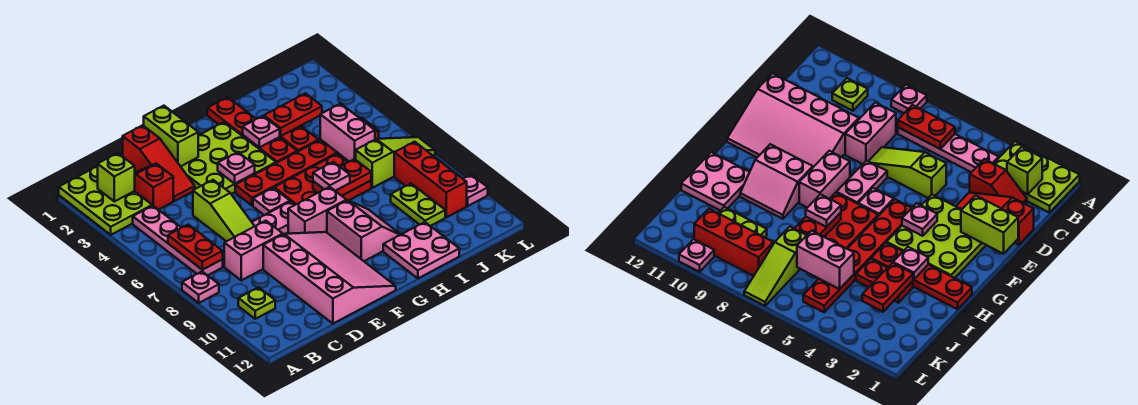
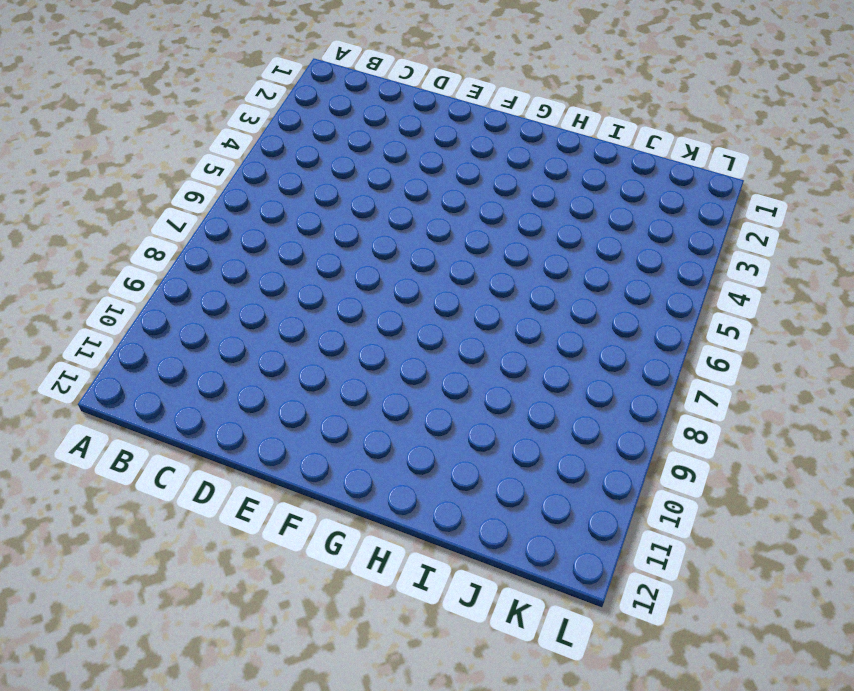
none -> lime plate A1:B3 level 1
none -> pink plate A8 level 1
none -> pink plate B4:B7 level 1
none -> lime plate B10 level 1

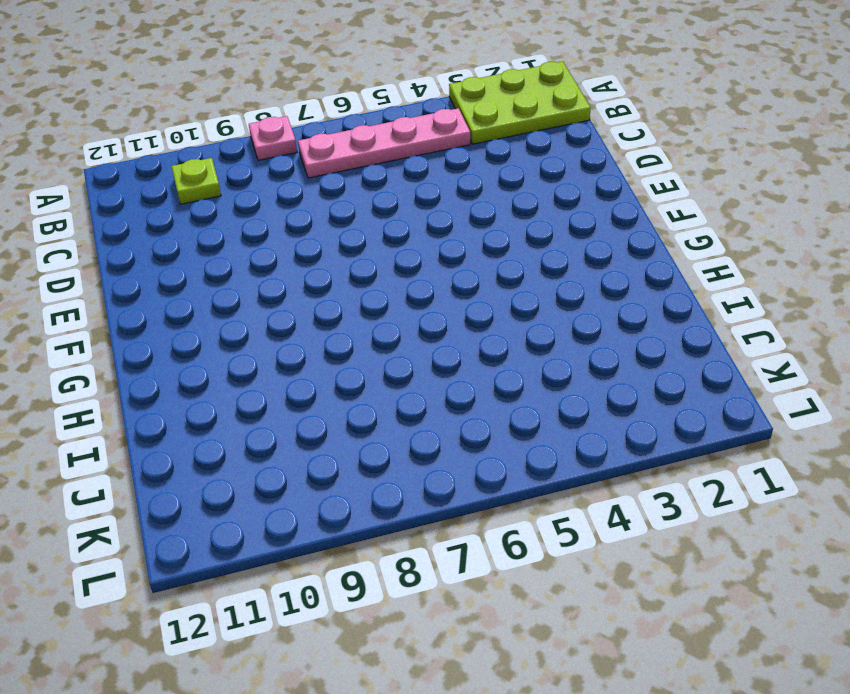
none -> red slope C2:C3 level 1 top 3
none -> pink brick C8:D8 level 1
none -> red slope D1:D3 level 1 top 1
none -> lime slope D5:D7 level 1 top 5

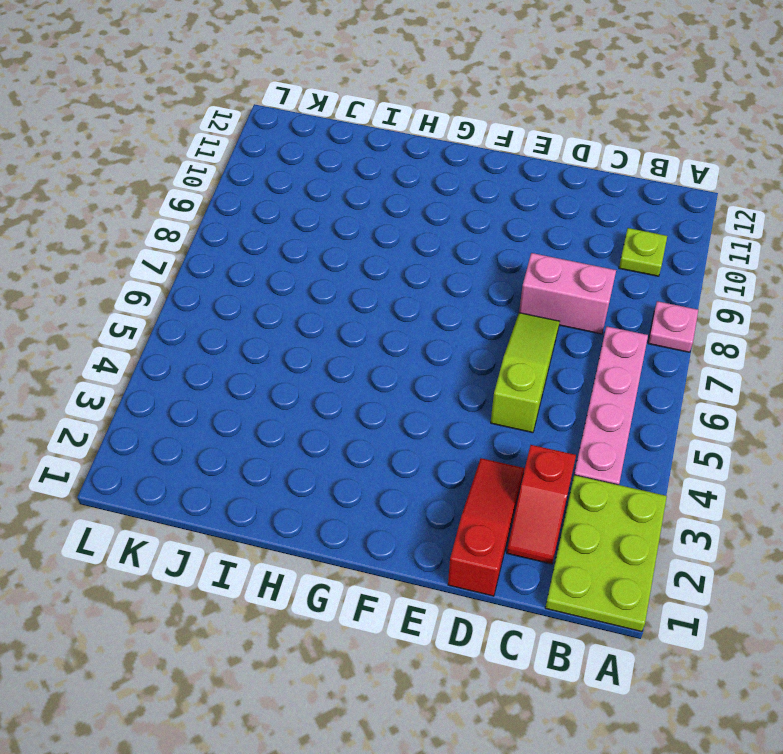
none -> pink slope D9:F12 level 1 top D
none -> lime plate E2:G4 level 1
none -> pink plate E7:F7 level 1
none -> red plate F5:K5 level 1

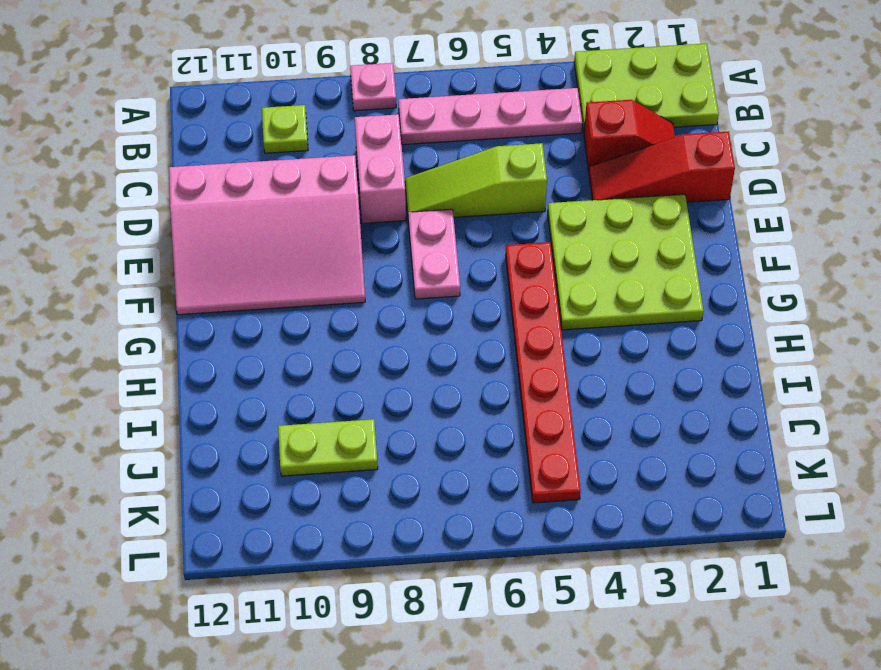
none -> pink plate F6 level 1
none -> pink brick F8:G8 level 1
none -> red plate G6:I7 level 1
none -> pink slope G9:H10 level 1 top G

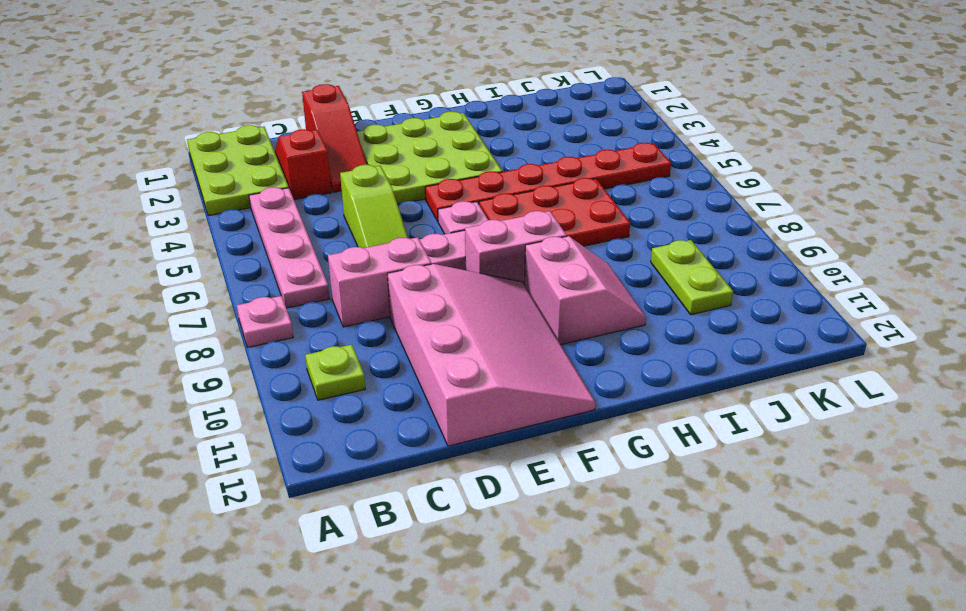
none -> red plate H1:H4 level 1
none -> pink plate H11:I12 level 1
none -> red plate I3:I4 level 1
none -> lime slope J7:L7 level 1 top J

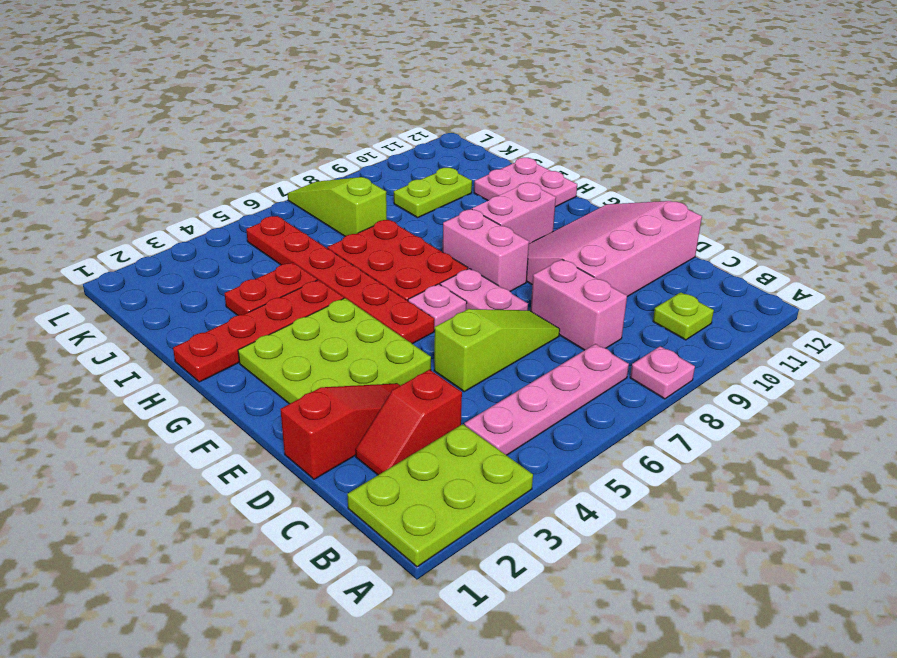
none -> red brick K8:K10 level 1
none -> pink plate L10 level 1
none -> lime brick B2 level 2
none -> red plate B6:B7 level 2

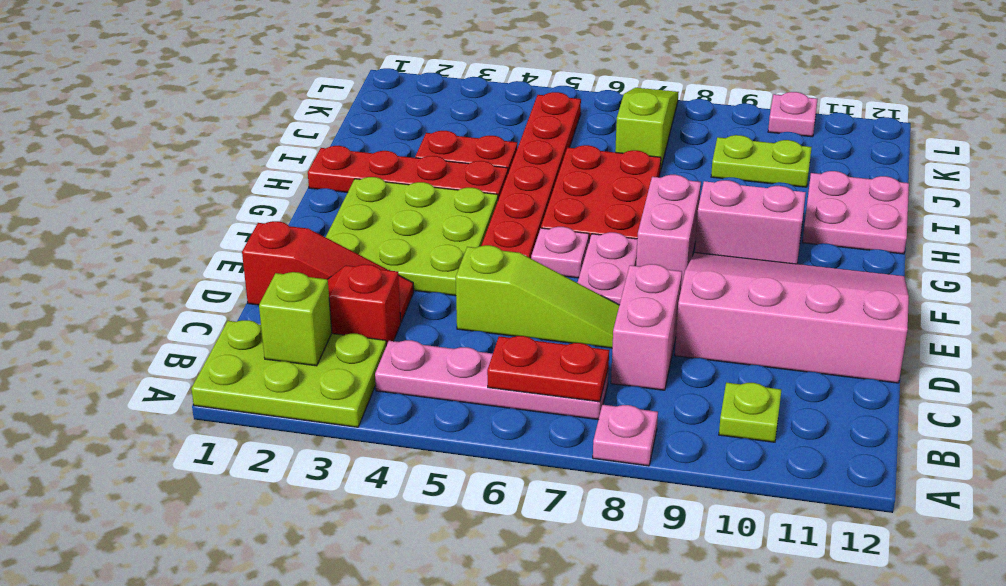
none -> red brick K8:K10 level 1
none -> lime brick E1:E2 level 2
none -> pink plate F4 level 2
none -> pink plate H3 level 2

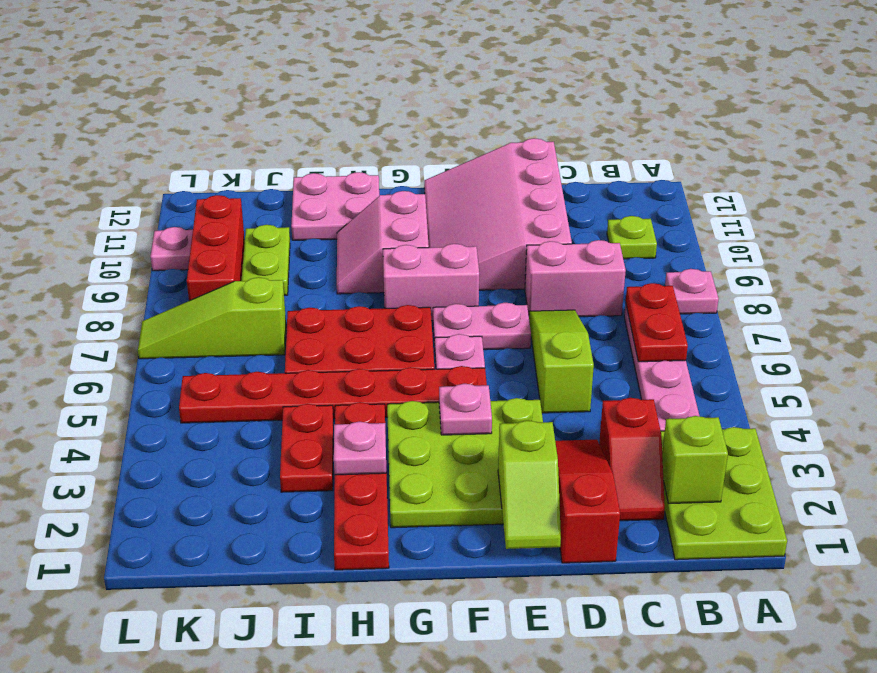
lime slope E1:E2 level 2 top 2 -> lime brick E1:E2 level 2
none -> red plate H7:I7 level 2
none -> red plate I3:J3 level 2
none -> pink brick J5:J6 level 2
none -> pink plate H7 level 3

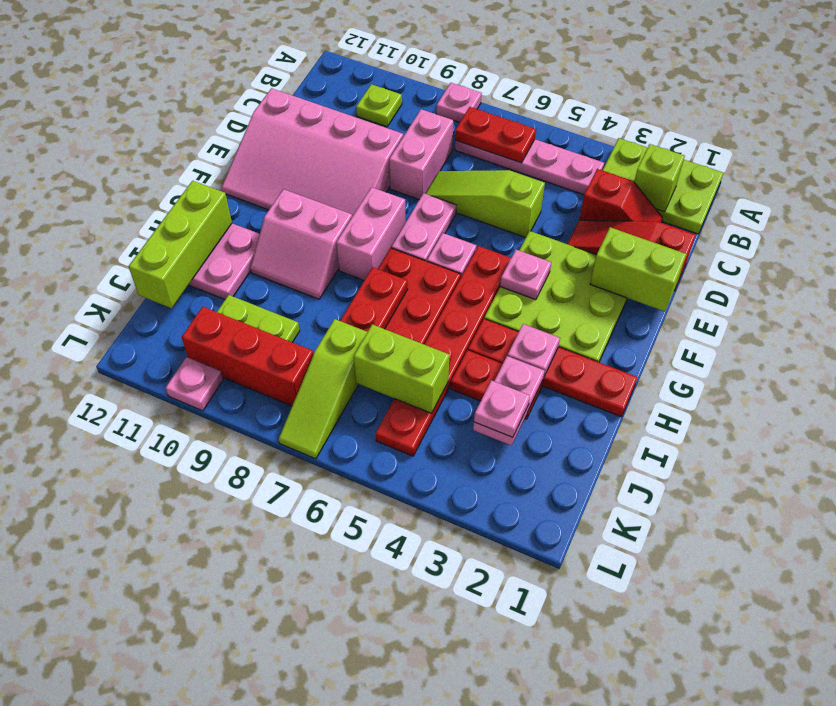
lime brick H12:J12 level 2 -> none
pink plate I3:J3 level 2 -> red plate I3:J3 level 2
pink plate J3 level 3 -> pink plate H7 level 3
lime brick J5:J6 level 2 -> pink brick J5:J6 level 2

